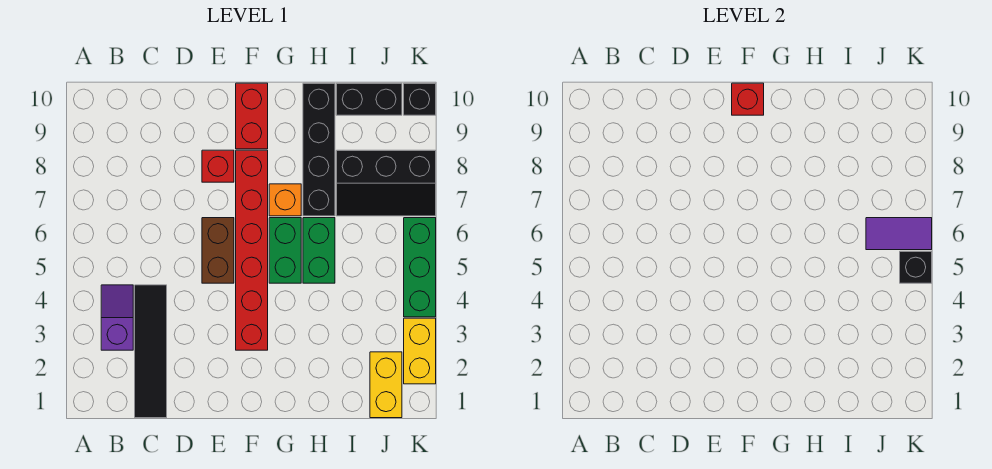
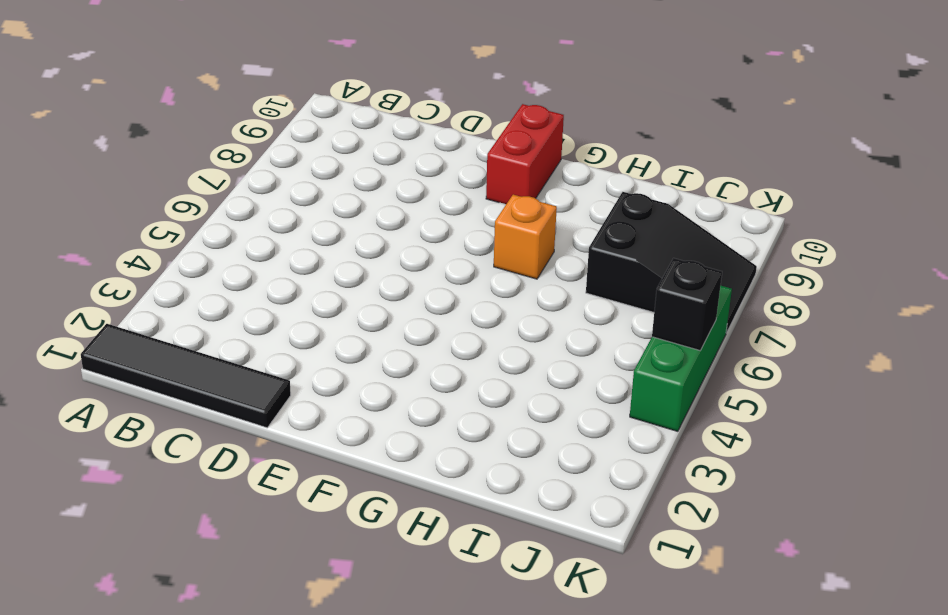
black tile A1:D1 level 1 -> black tile C1:C4 level 1
black slope I7:K8 level 1 top I -> black slope I7:K8 level 1 top 8
none -> purple slope B3:B4 level 1 top 3
none -> brown brick E5:E6 level 1
none -> red brick E8 level 1

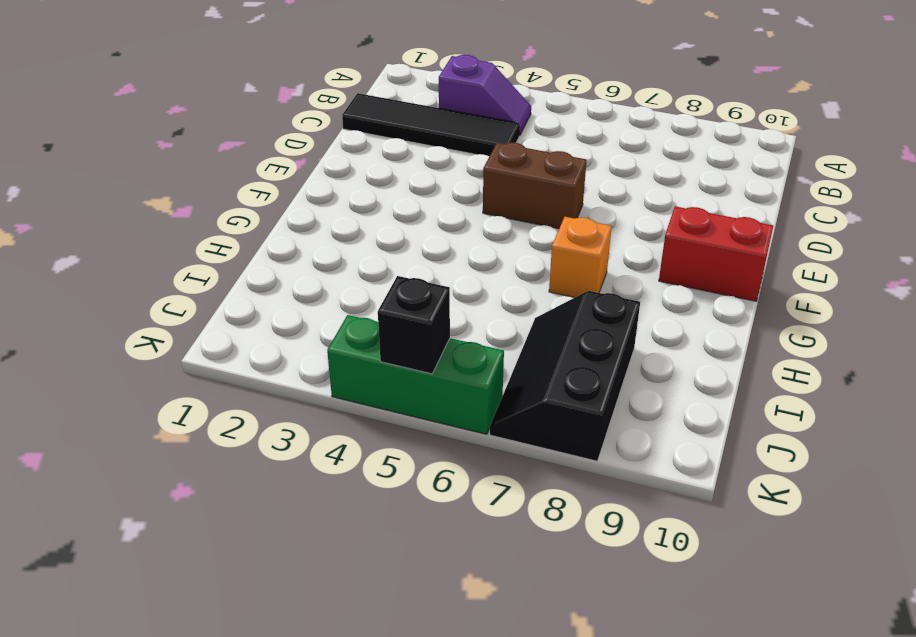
none -> red brick E8 level 1
none -> red brick F3:F8 level 1
none -> green brick G5:G6 level 1

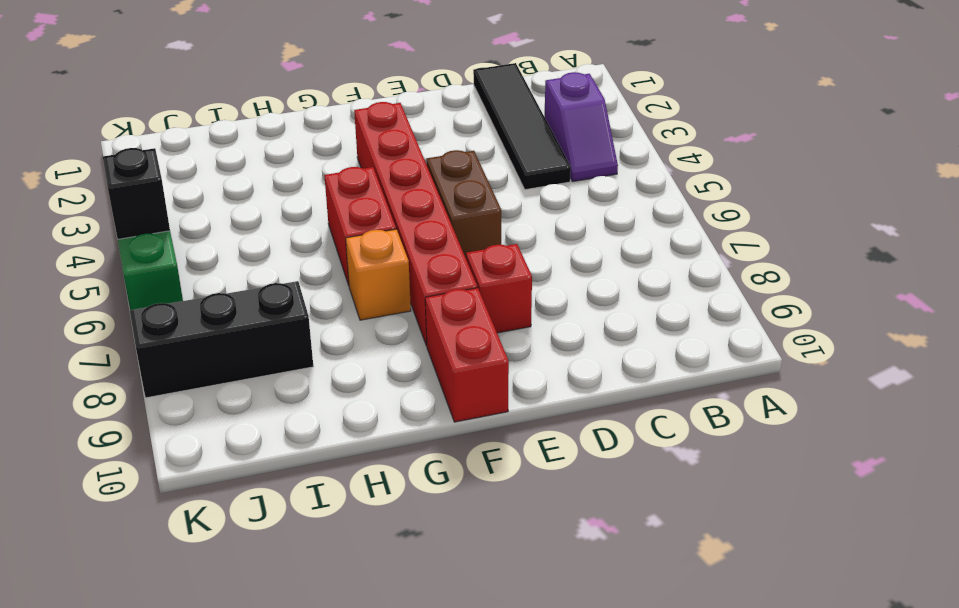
red brick G5:G6 level 1 -> green brick G5:G6 level 1
none -> green brick H5:H6 level 1
none -> black brick H7:H10 level 1
none -> black brick I10:J10 level 1

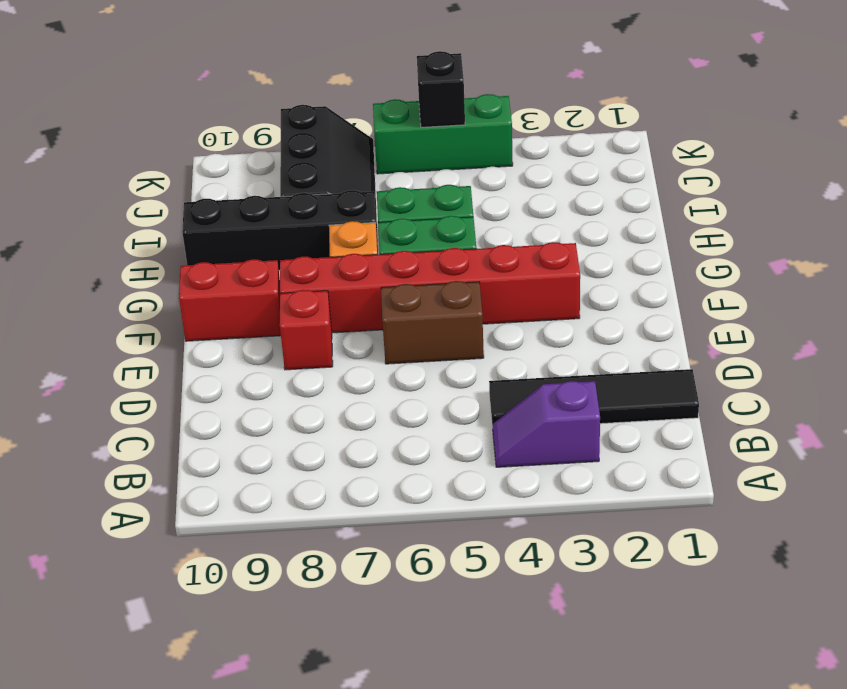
none -> black brick I10:J10 level 1
none -> yellow brick J1:J2 level 1
none -> yellow brick K2:K3 level 1

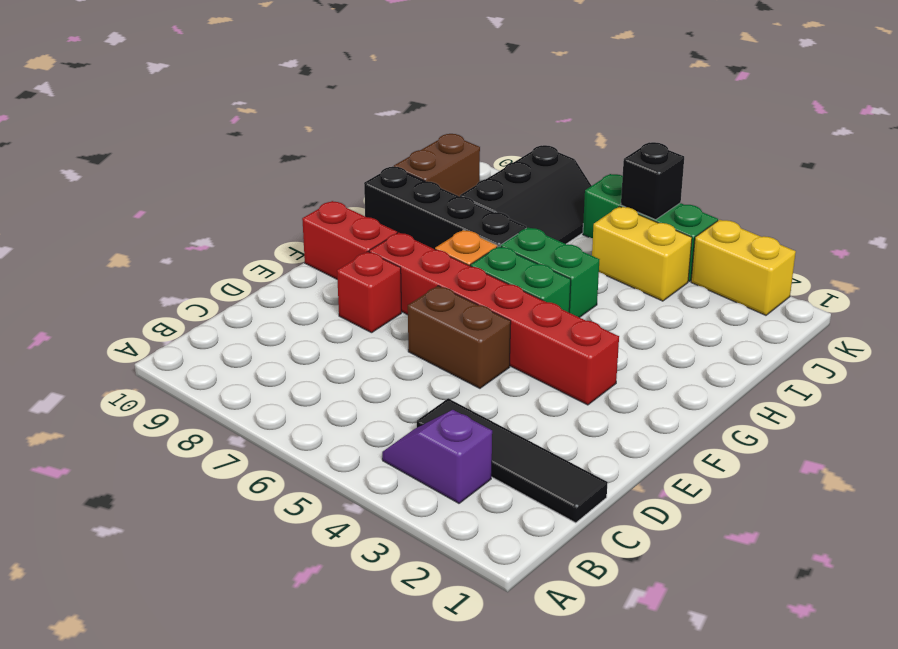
brown brick I10:J10 level 1 -> black brick I10:J10 level 1
yellow brick J4:J5 level 1 -> yellow brick J1:J2 level 1
none -> black brick K10 level 1
none -> red brick F10 level 2
none -> purple tile J6:K6 level 2

